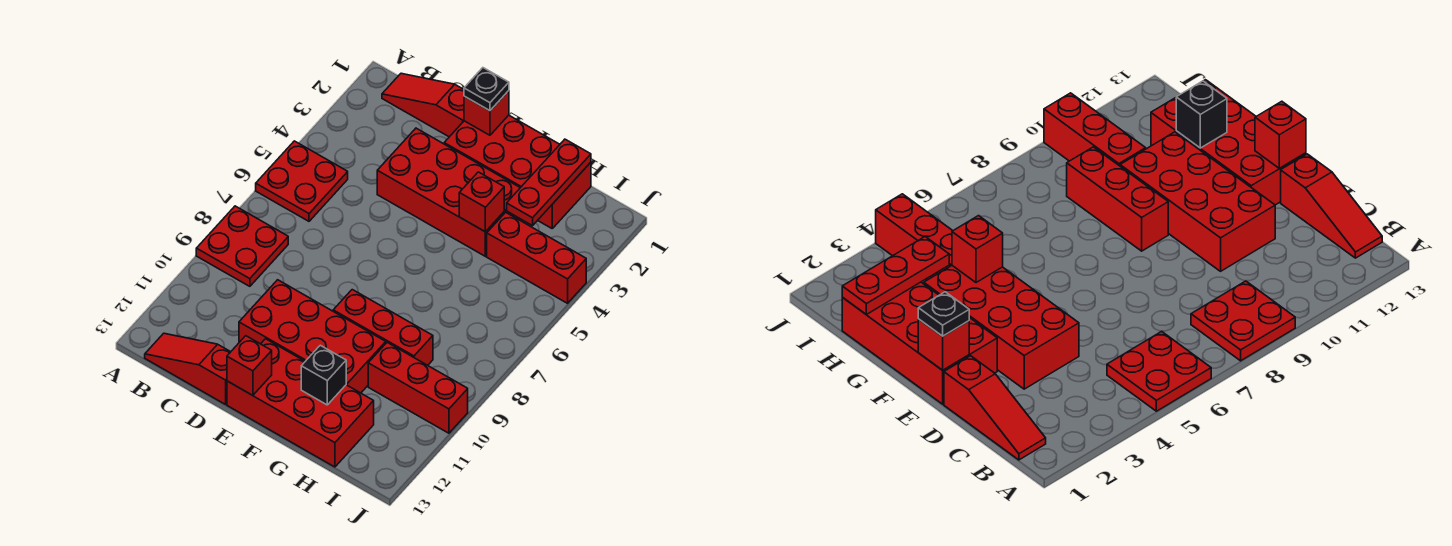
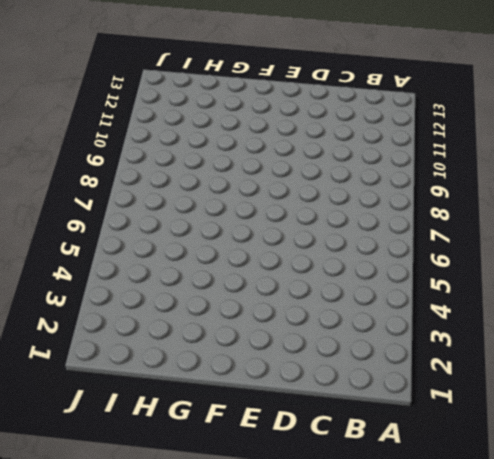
none -> red plate A5:B6 level 1
none -> red plate A8:B9 level 1
none -> red slope B1:D1 level 1 top D

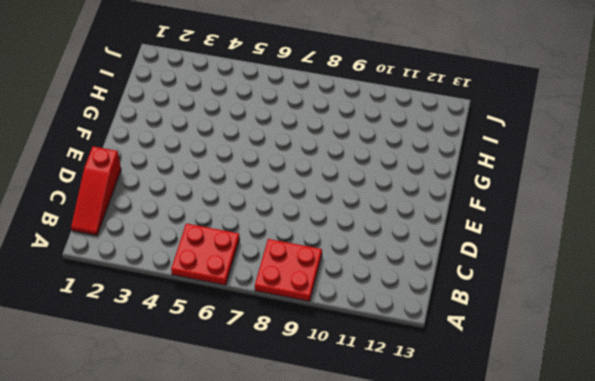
none -> red slope B13:D13 level 1 top D
none -> red brick D3:G4 level 1
none -> red brick D10:G11 level 1

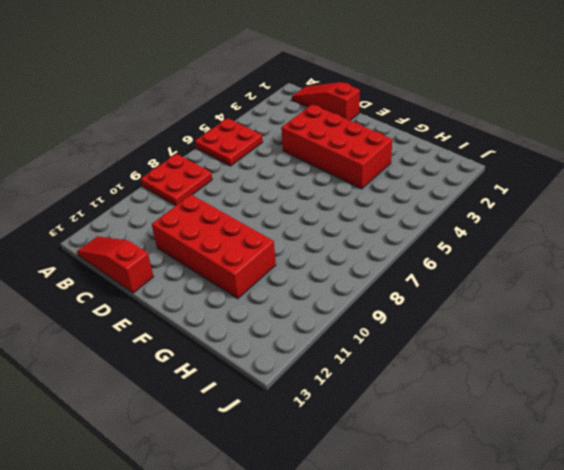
none -> red brick E1:H2 level 1
none -> red brick E12:H13 level 1
none -> red brick F9:H9 level 1

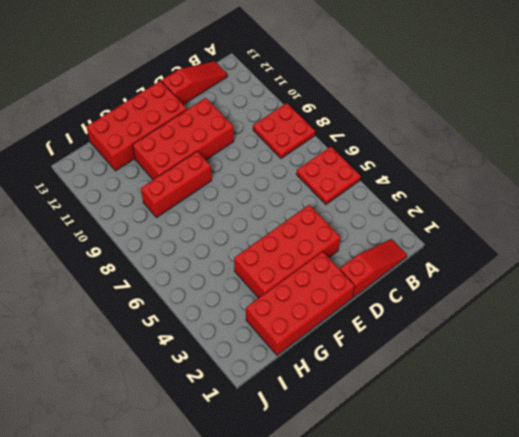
none -> red brick H4:J4 level 1
none -> red brick H10:J10 level 1
none -> red brick E1 level 2

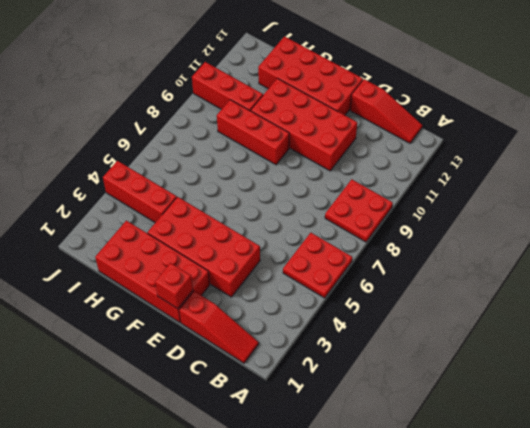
none -> red brick E13 level 2
none -> red brick G4 level 2
none -> black brick G12 level 2

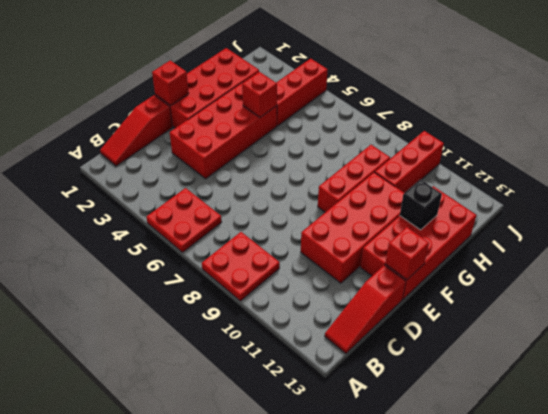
none -> red plate H1:H3 level 2
none -> black plate E1 level 3

